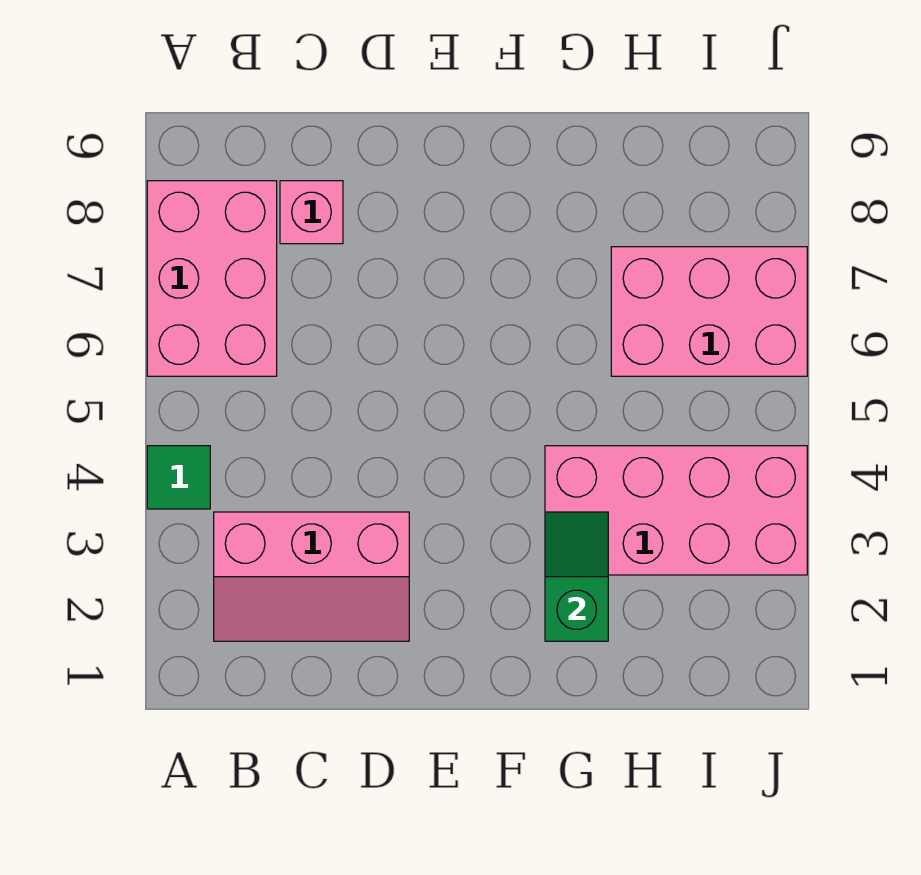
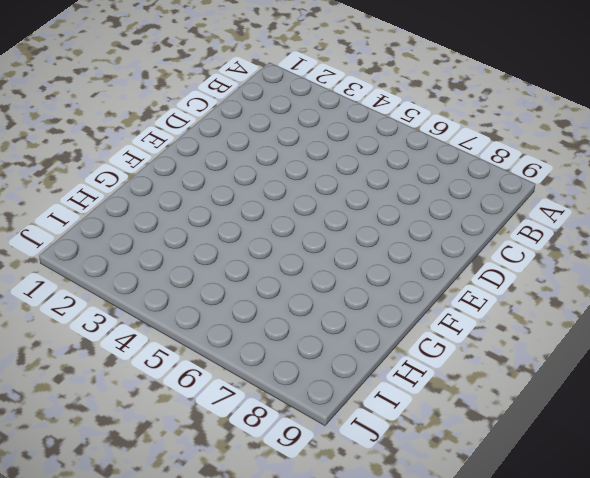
none -> green tile A4 level 1
none -> pink brick A6:B8 level 1

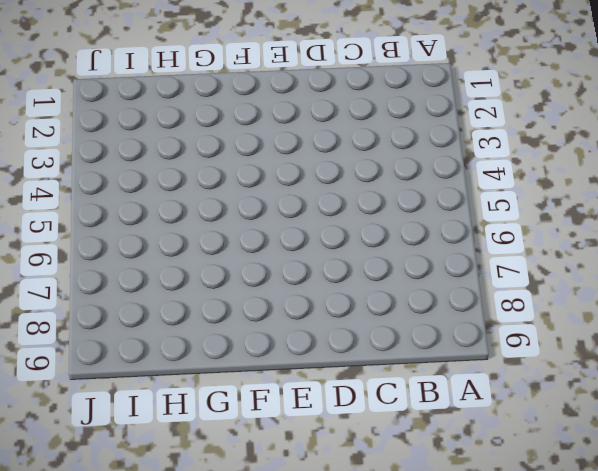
none -> green tile A4 level 1
none -> pink brick A6:B8 level 1

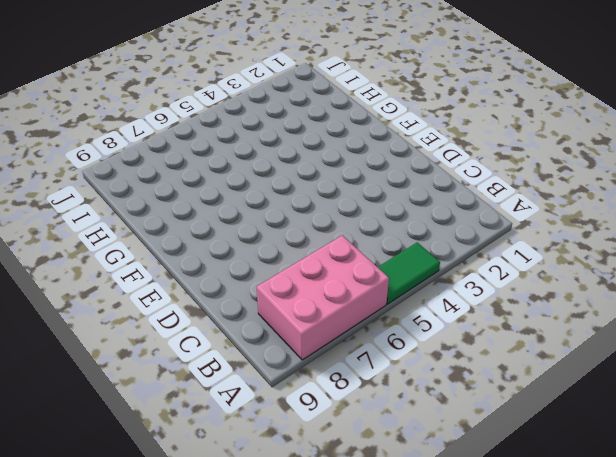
green tile A4:A5 level 1 -> green tile A4 level 1
none -> pink slope B2:D3 level 1 top 3
none -> pink brick C8 level 1

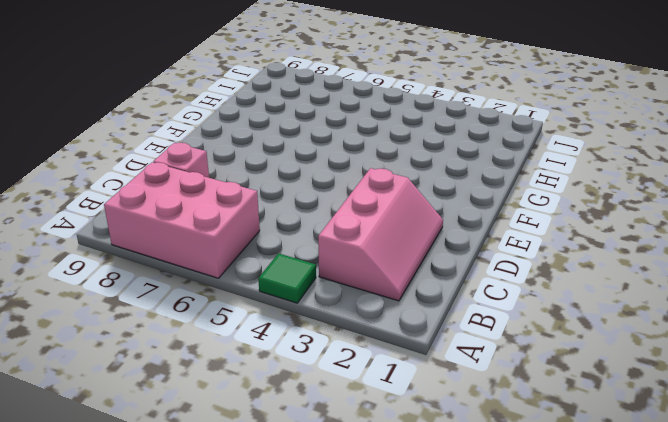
none -> pink brick G3:J4 level 1
none -> pink brick H6:J7 level 1

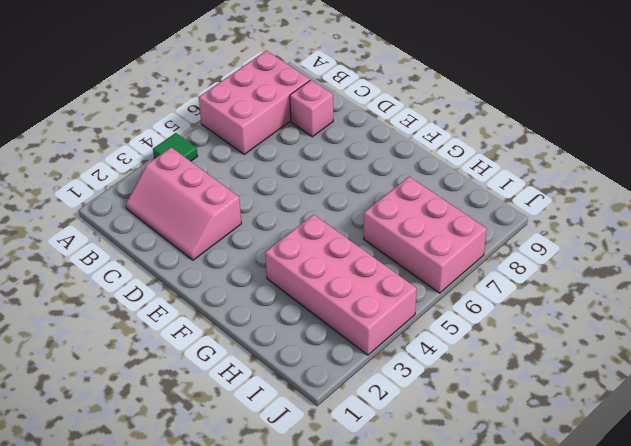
none -> green slope G2:G3 level 2 top 2

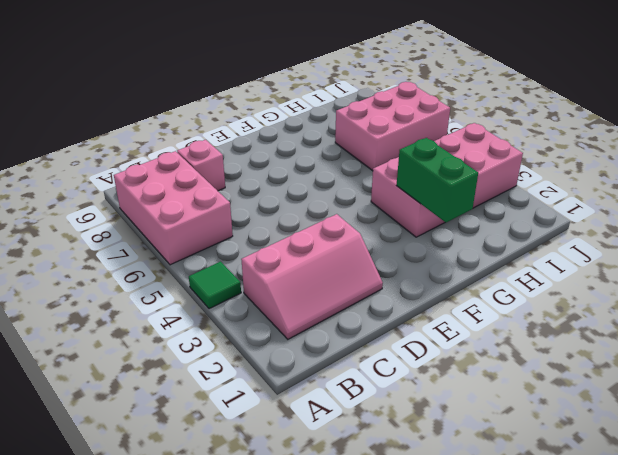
green brick G2:G3 level 2 -> green slope G2:G3 level 2 top 2

